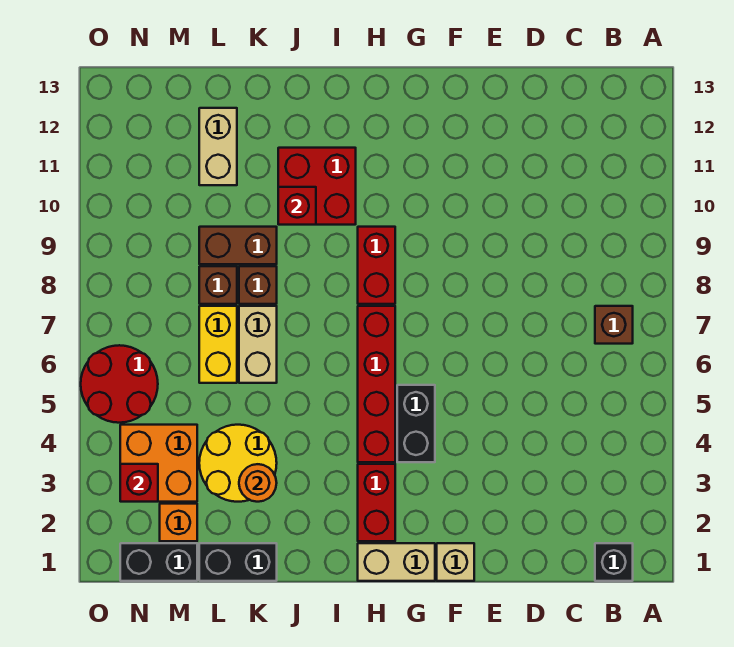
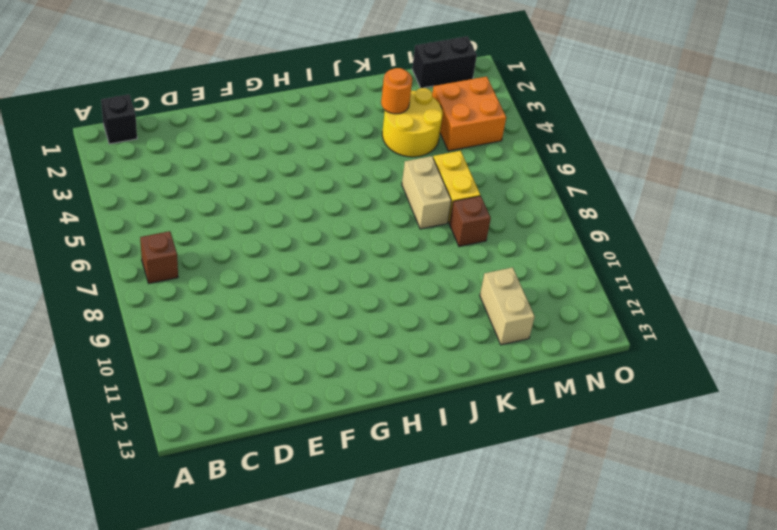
none -> tan brick F1 level 1
none -> tan brick G1:H1 level 1
none -> black brick G4:G5 level 1

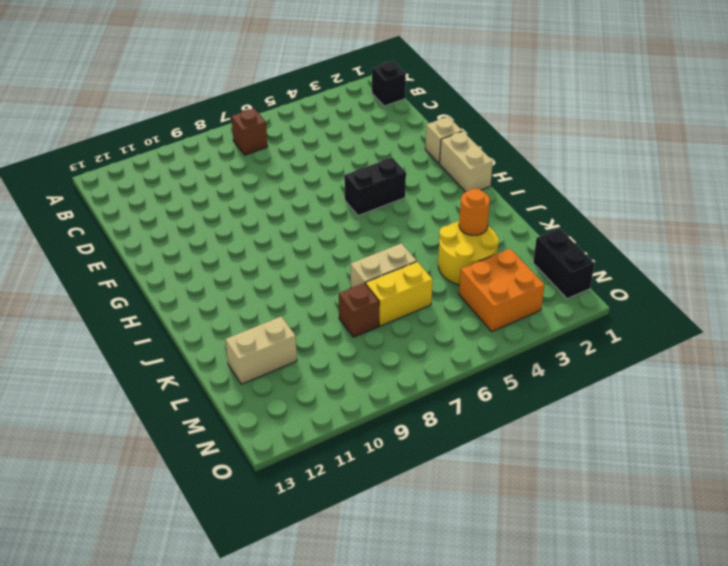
none -> red brick H2:H3 level 1
none -> red brick H4:H7 level 1
none -> red brick H8:H9 level 1

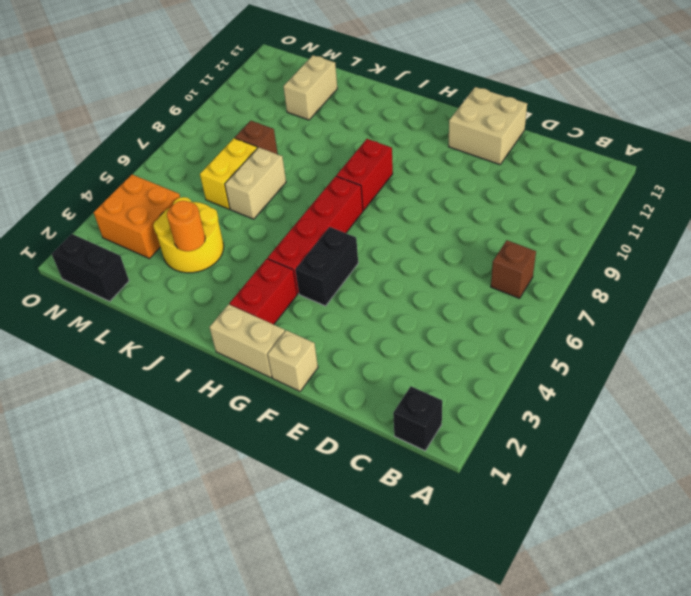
tan brick E12:F13 level 1 -> none
none -> red brick I10:J11 level 1
none -> black brick K1:L1 level 1
none -> brown brick K8 level 1

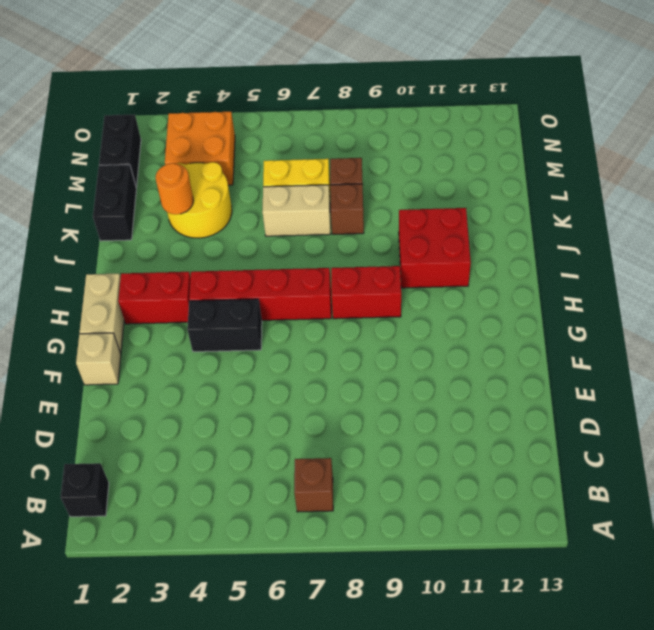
none -> brown brick K9:L9 level 1
none -> tan brick L11:L12 level 1
none -> orange brick M2 level 1

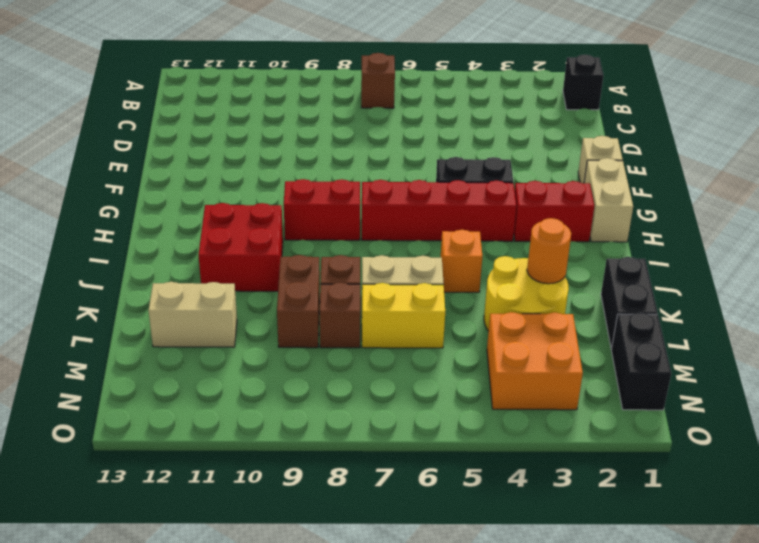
orange brick J5 level 1 -> orange brick M2 level 1
none -> red round brick N5:O6 level 1
none -> red brick J10 level 2
none -> red brick N3 level 2

